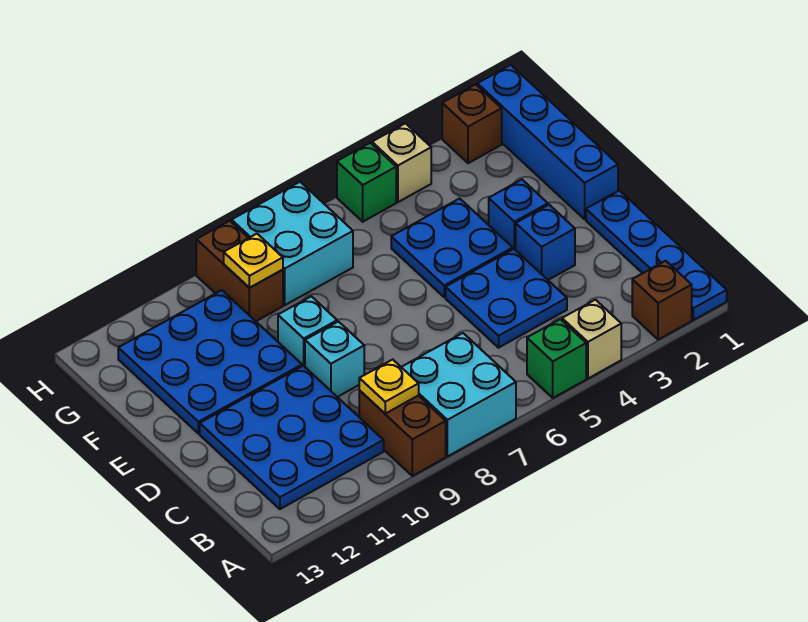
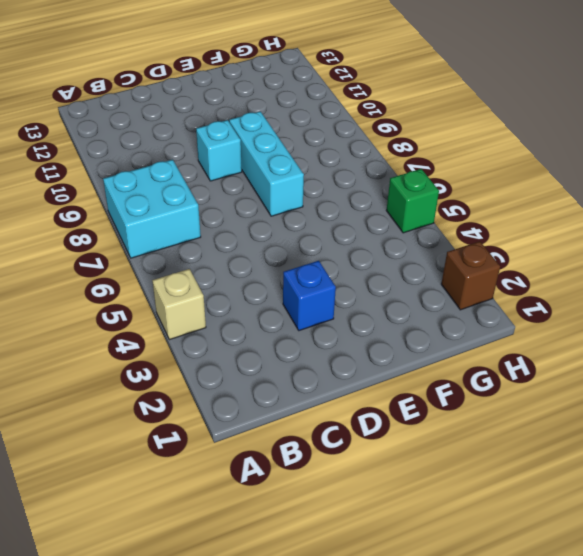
cyan brick E7:E9 level 1 -> cyan brick E9 level 1
none -> blue plate A1:D1 level 1
none -> brown brick A2 level 1
none -> green brick A5 level 1

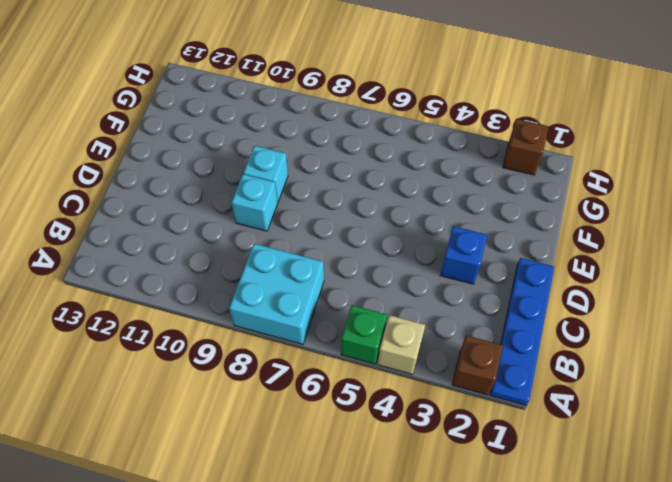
none -> brown brick A9:B9 level 1
none -> blue plate B10:D12 level 1
none -> blue plate C4:D5 level 1

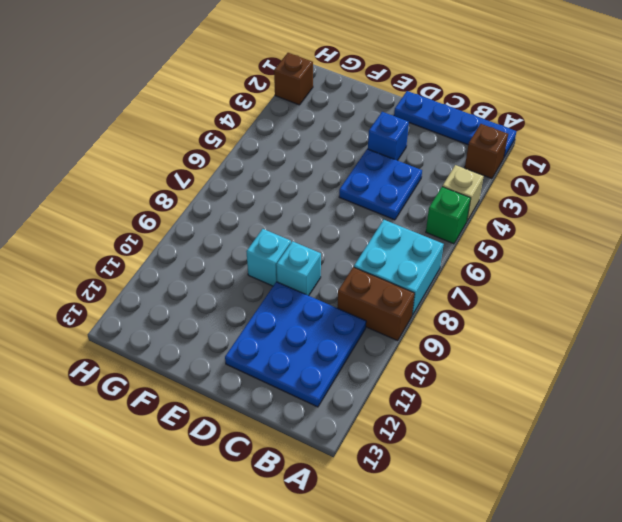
none -> blue brick E1:H1 level 1
none -> blue brick E3 level 1
none -> blue plate E4:F5 level 1

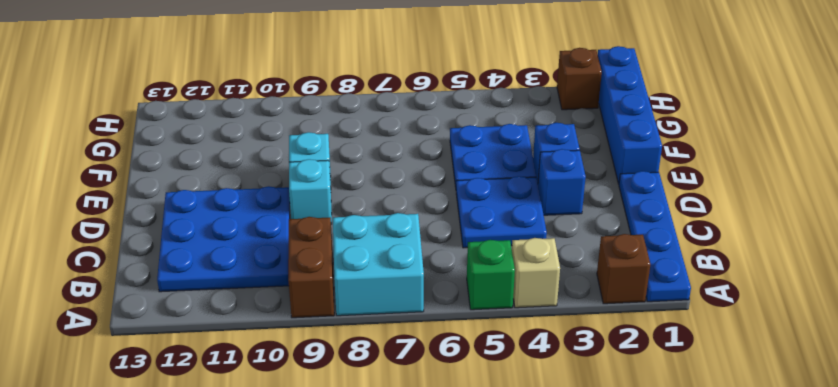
none -> blue plate E10:G12 level 1
none -> cyan brick G7:H8 level 1
none -> brown brick G9:H9 level 1

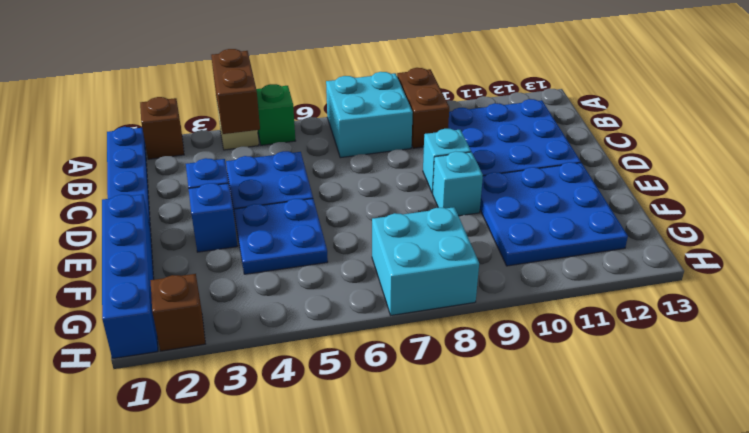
brown brick A4:B4 level 2 -> brown brick G9:H9 level 1
none -> tan brick H4 level 1
none -> green brick H5 level 1
none -> yellow plate B9 level 2

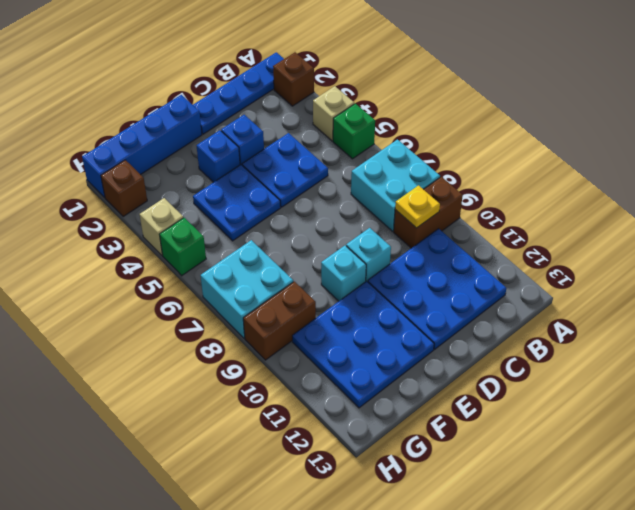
none -> yellow plate G9 level 2

